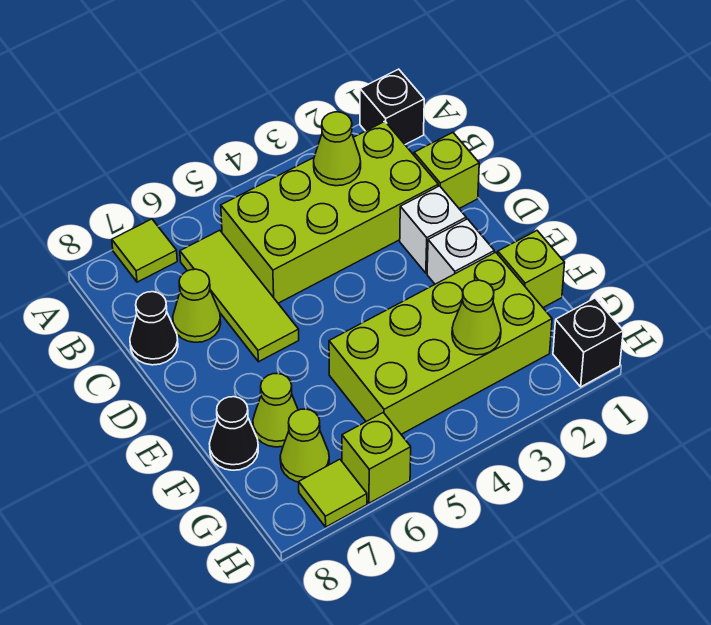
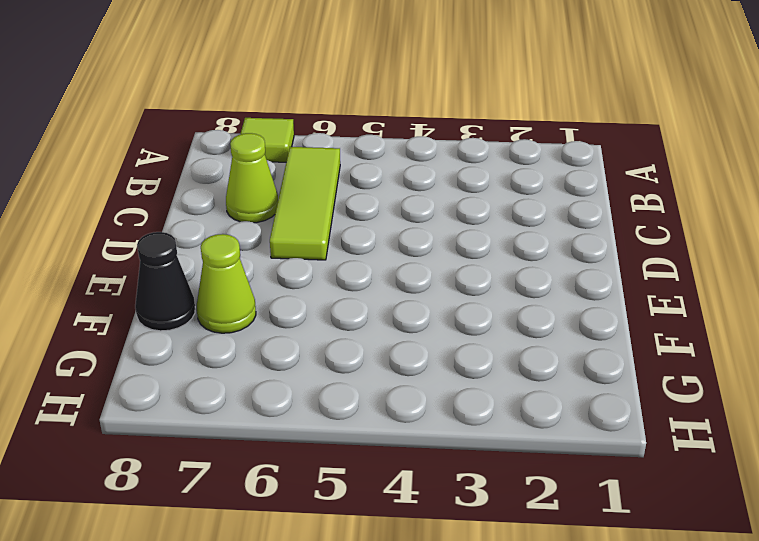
none -> black brick A1 level 1
none -> lime brick B2:C5 level 1
none -> lime brick C1 level 1

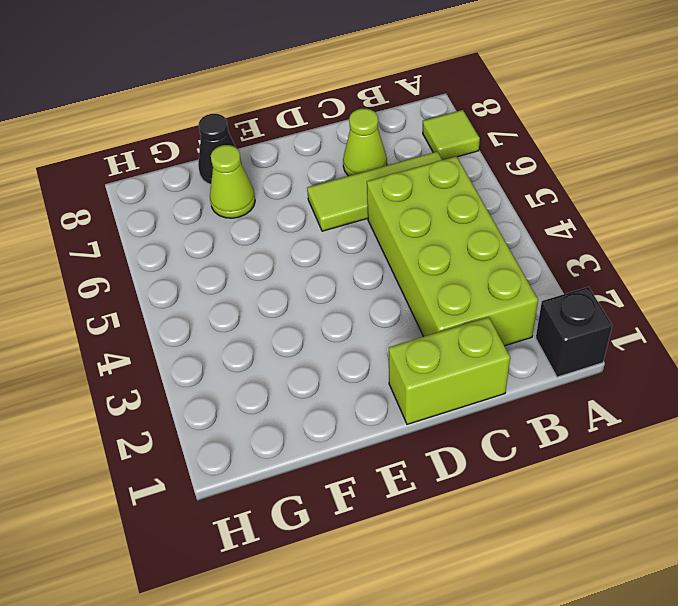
lime brick C1:D1 level 1 -> lime brick C1 level 1
none -> black cone C8 level 1
none -> white brick D2 level 1
none -> white brick E2 level 1

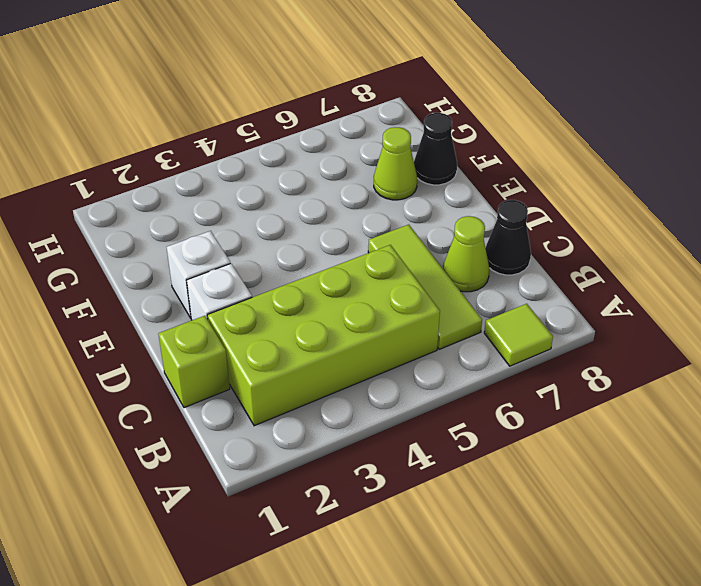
none -> black brick A1 level 1
none -> lime brick F1 level 1
none -> lime brick F2:G5 level 1

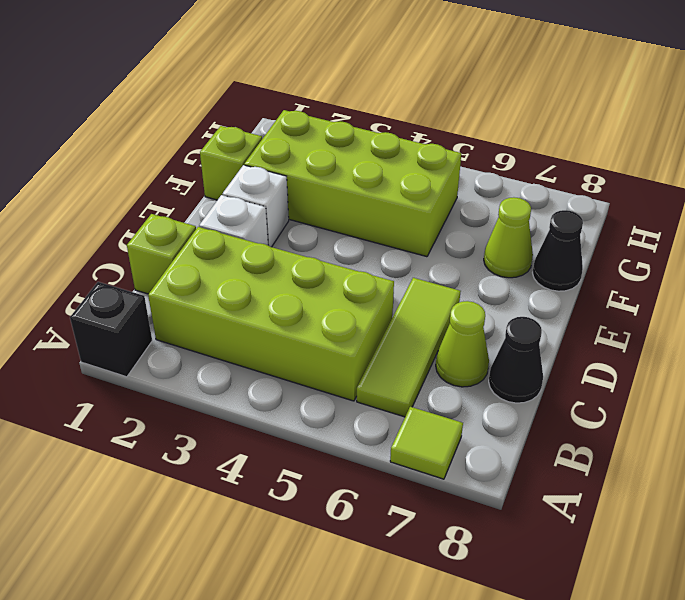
none -> lime cone G7 level 1
none -> black brick H1 level 1
none -> lime brick H6 level 1

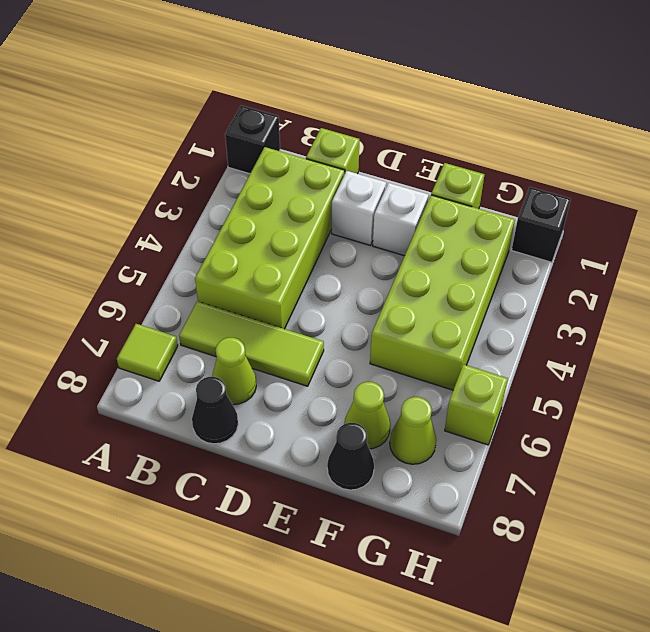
none -> lime tile H7 level 1
none -> lime cone B3 level 2
none -> lime cone G3 level 2

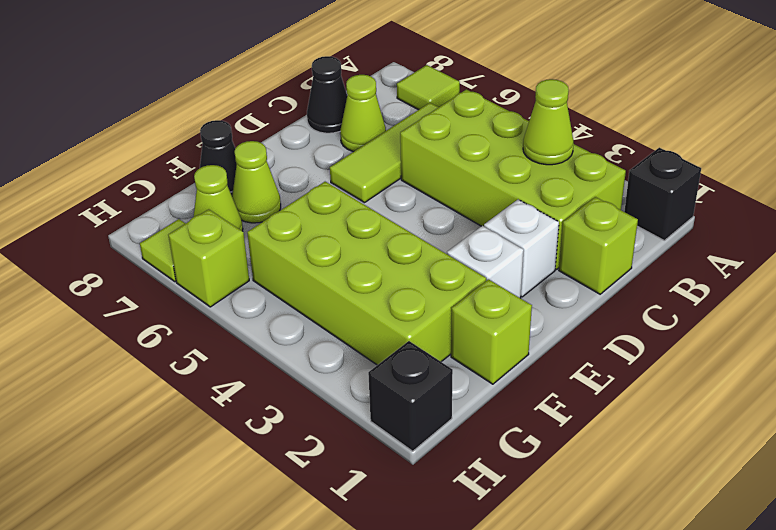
none -> lime cone G3 level 2

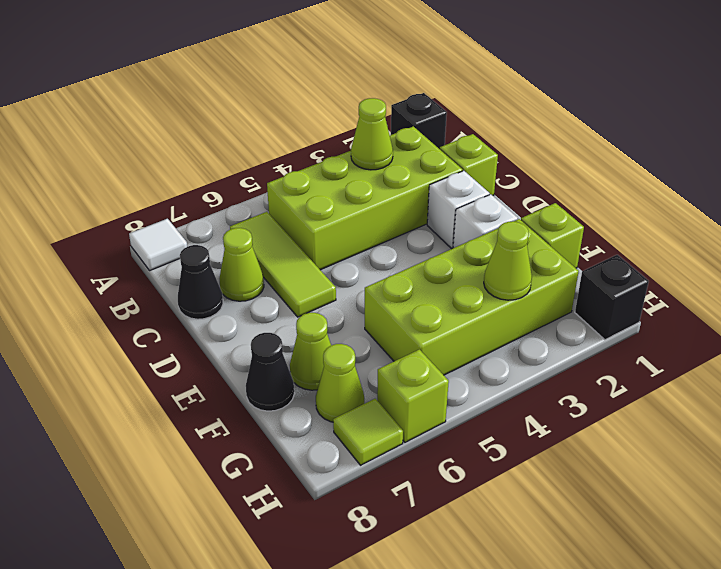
white tile A8 level 1 -> none
none -> lime tile A7 level 1

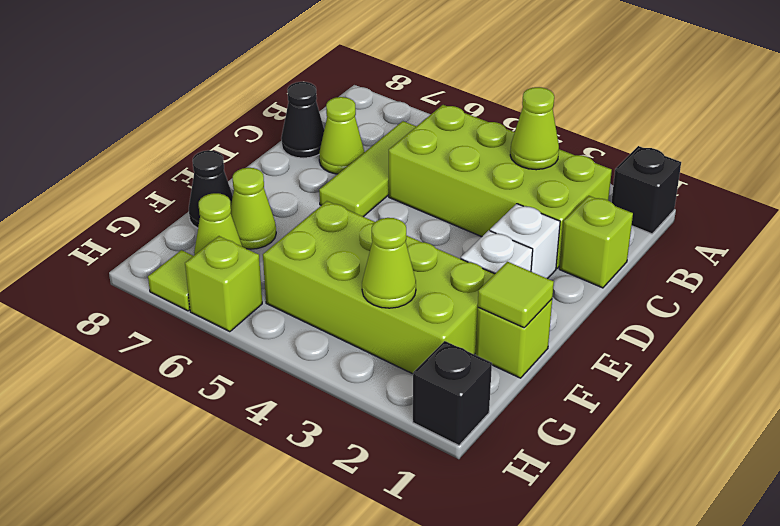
lime tile F1 level 2 -> lime tile A7 level 1

